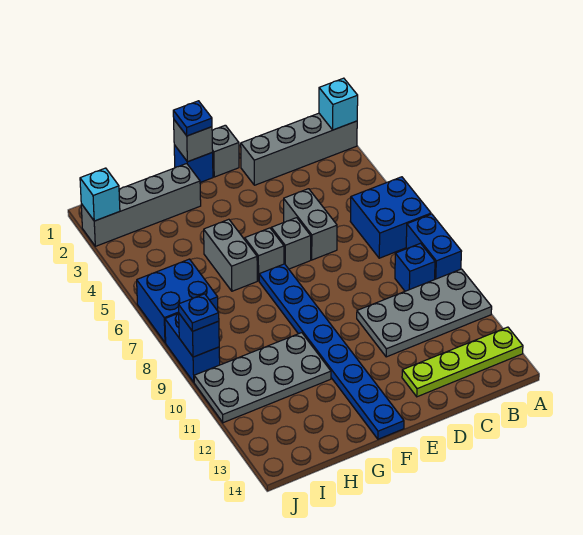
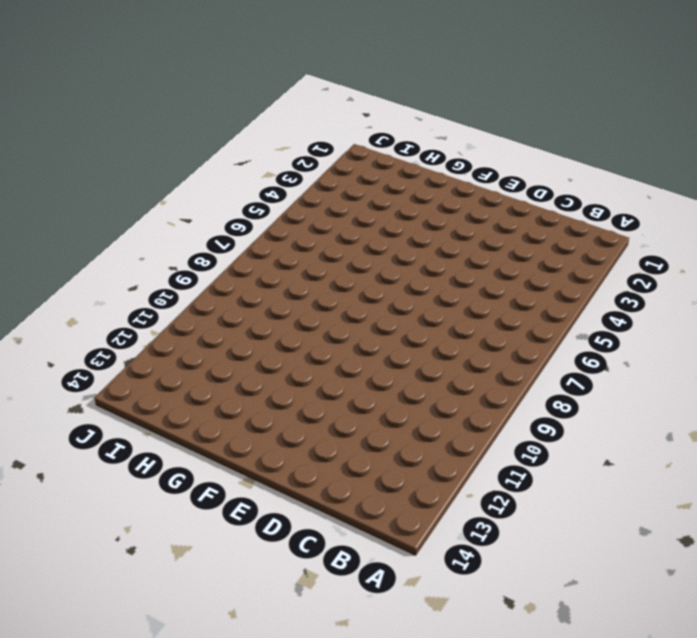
none -> grey brick A2:D2 level 1
none -> blue brick A6:B7 level 1
none -> blue brick A8:A9 level 1

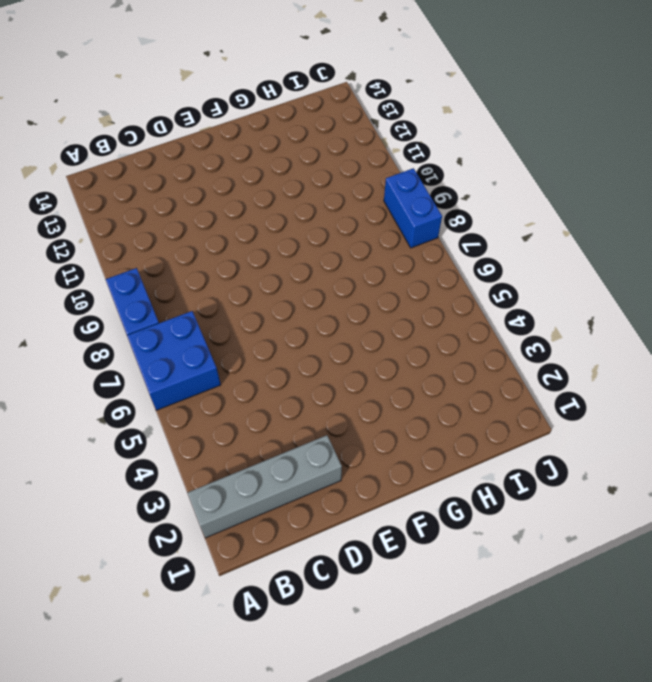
none -> grey plate A10:D11 level 1
none -> lime plate A13:D13 level 1
none -> blue brick B9 level 1

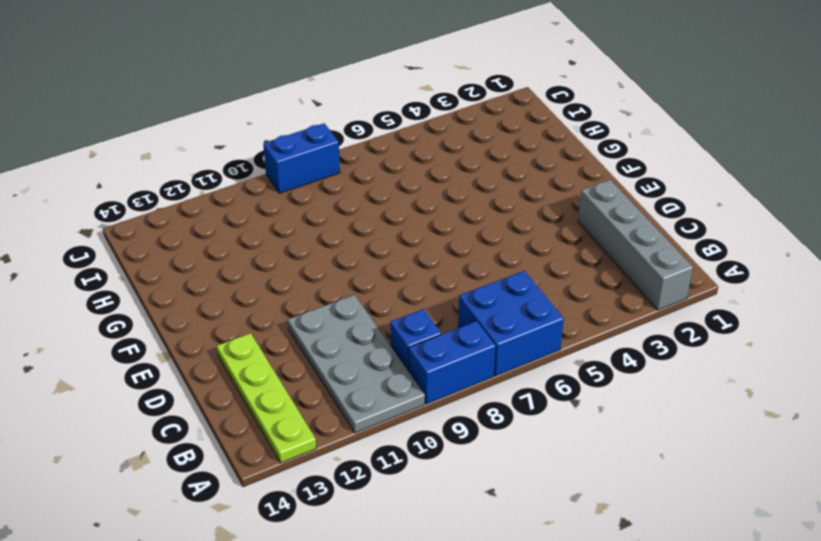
none -> grey brick D5:D6 level 1
none -> grey brick E1 level 1
none -> grey brick E6 level 1

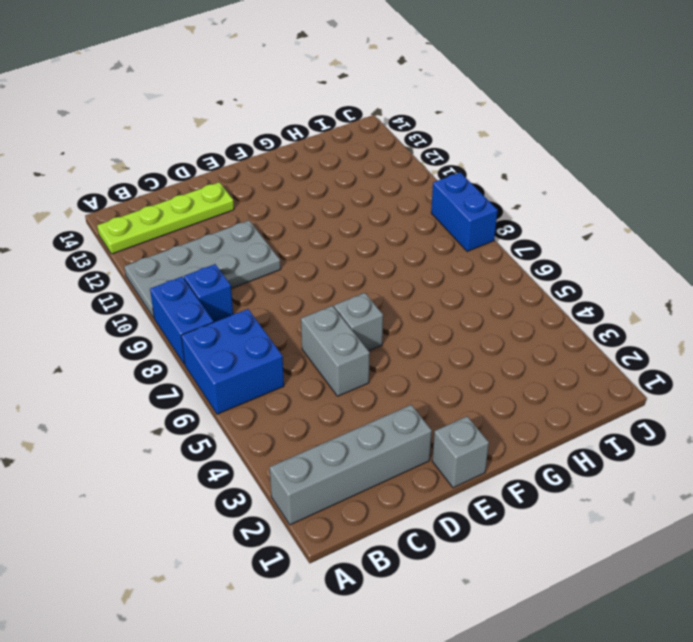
none -> blue brick F1 level 1
none -> grey brick F6 level 1
none -> blue plate F7:F14 level 1

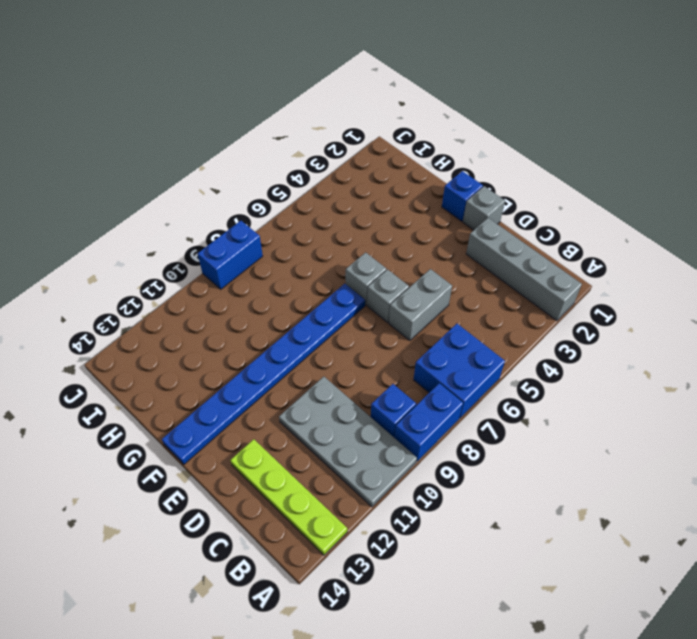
none -> grey brick G2:J2 level 1
none -> grey brick G5:G6 level 1
none -> grey plate G10:J11 level 1

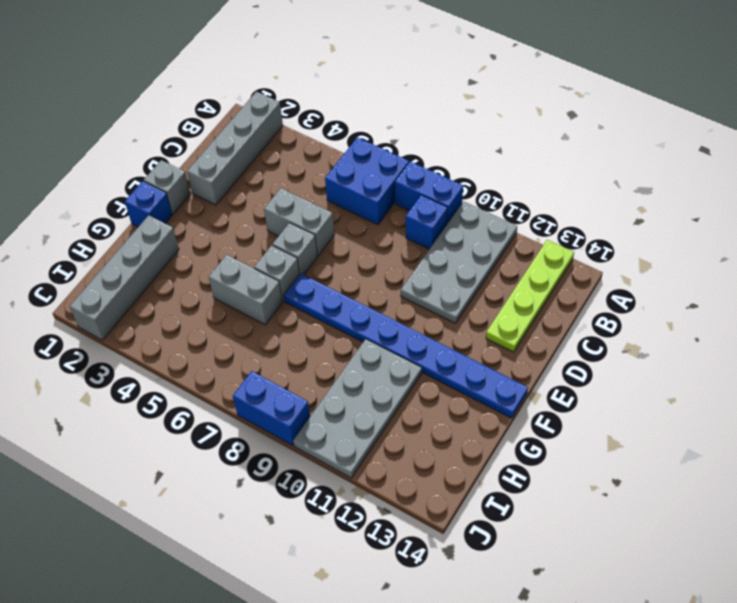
none -> blue brick I6:J7 level 1
none -> cyan brick A2 level 2
none -> grey brick F1 level 2

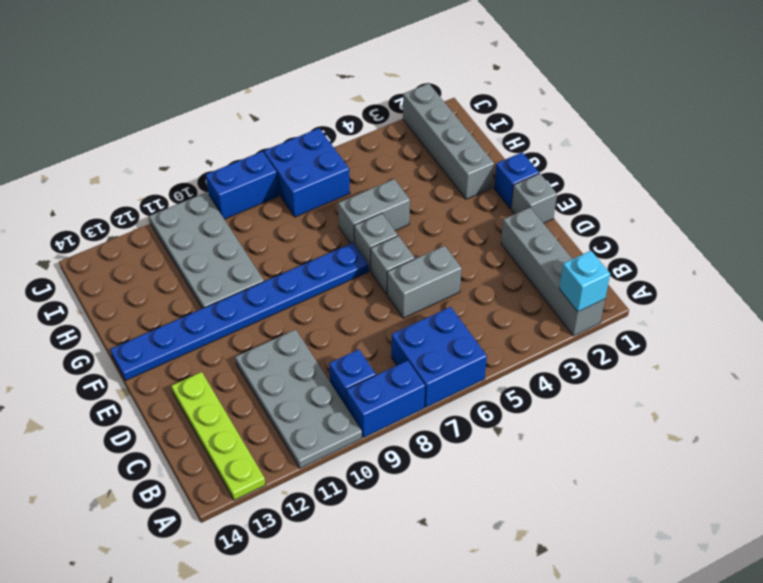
none -> grey brick F1 level 2
none -> cyan brick J2 level 2
none -> blue brick J9 level 2

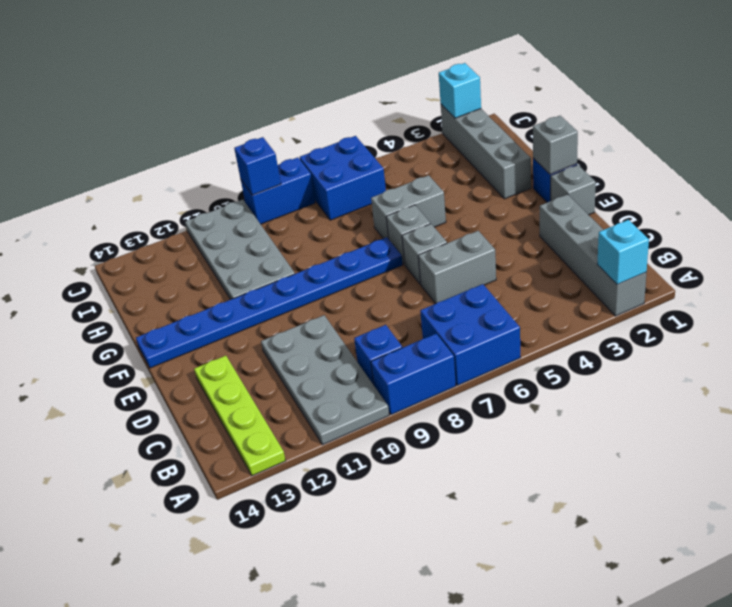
none -> blue plate F1 level 3
none -> blue plate J9 level 3

